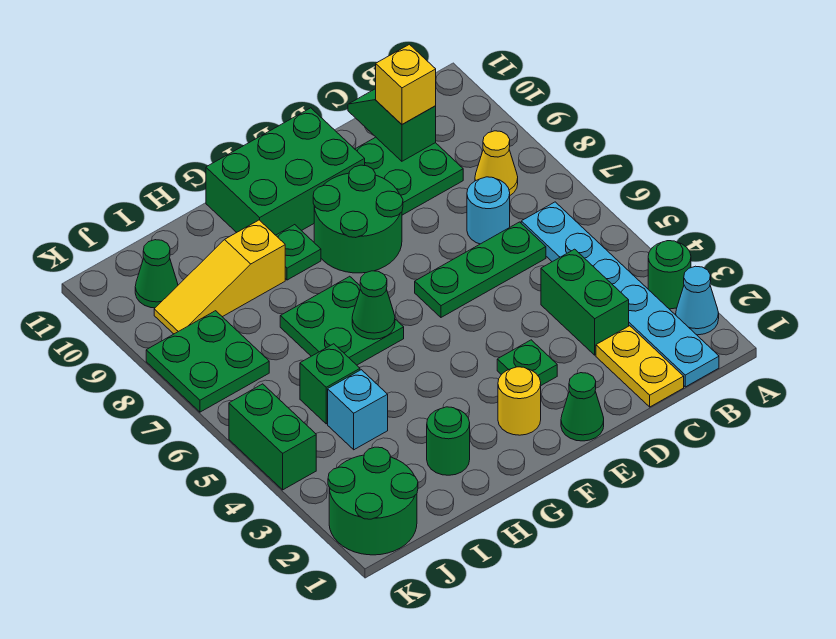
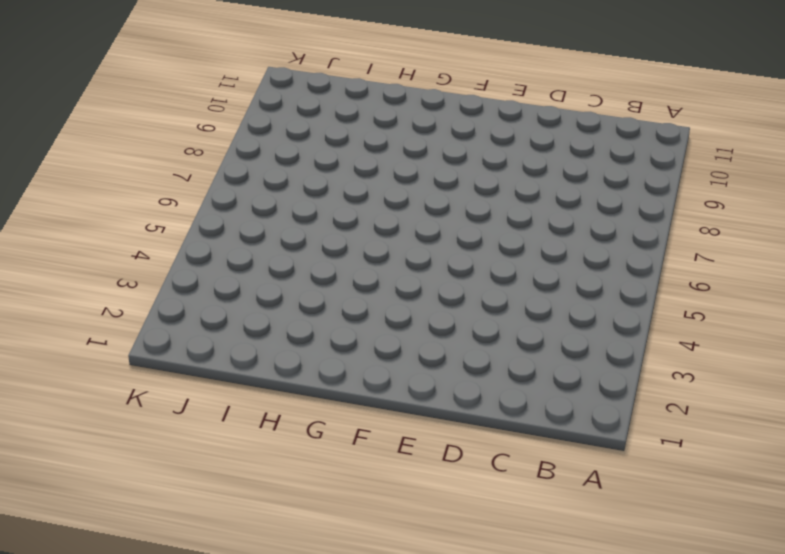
none -> cyan cone A2 level 1
none -> green round brick A3 level 1
none -> cyan plate B1:B6 level 1

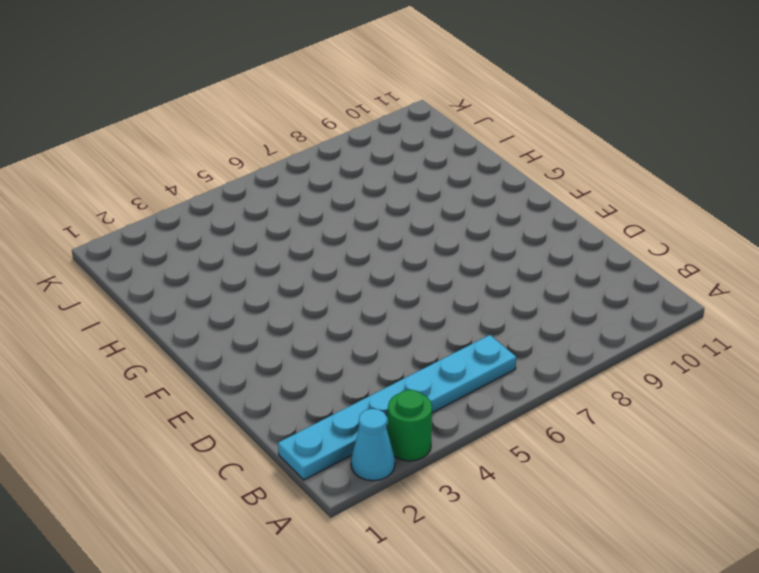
none -> yellow cone B8 level 1
none -> yellow plate C1:C2 level 1
none -> green brick C3:C4 level 1

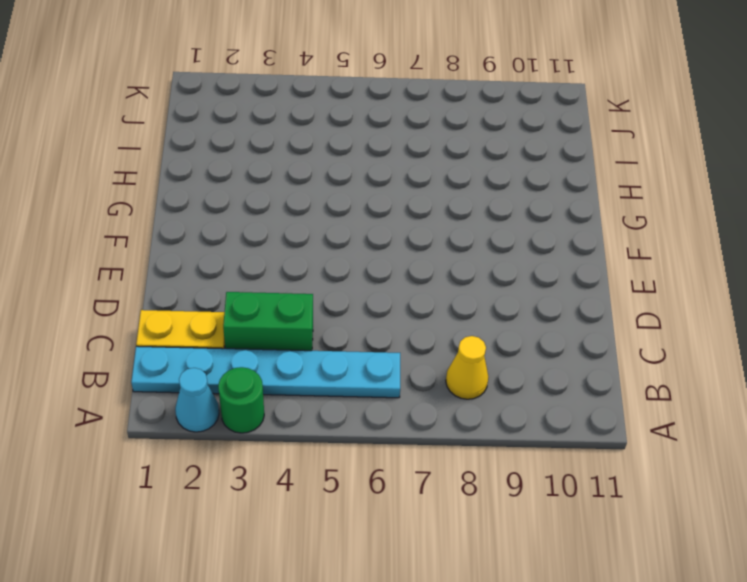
none -> green plate C6:E6 level 1
none -> cyan round brick C7 level 1
none -> green plate C9:D10 level 1

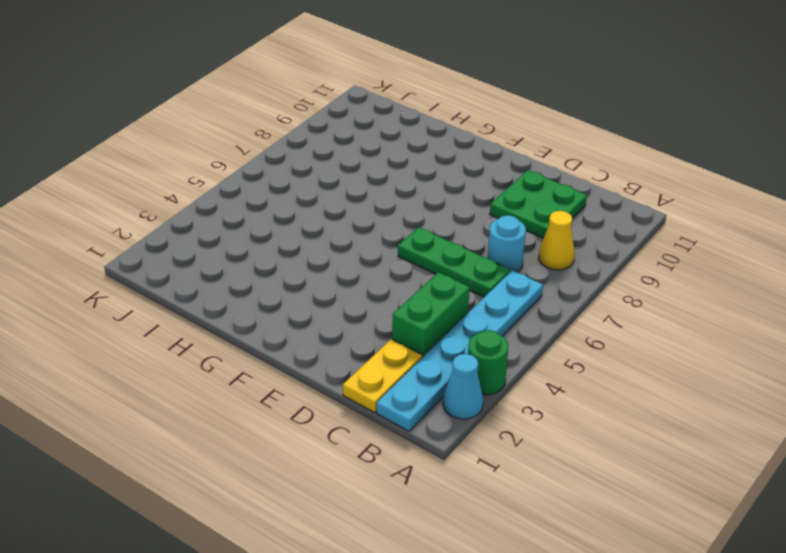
none -> green cone E1 level 1
none -> green plate E3 level 1
none -> green round brick E8:F9 level 1

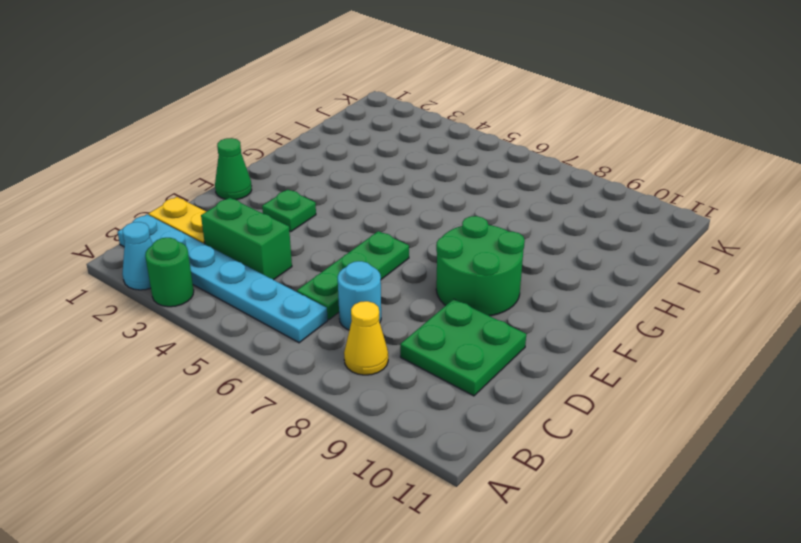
none -> green brick E10:G11 level 1
none -> yellow round brick F2 level 1
none -> green plate G6:H7 level 1

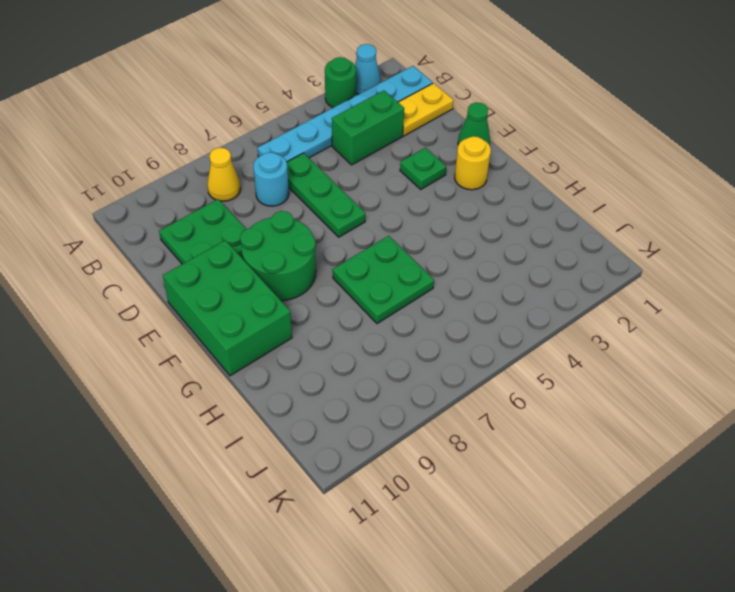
none -> green plate G9 level 1
none -> green round brick H2 level 1
none -> yellow slope H9:J9 level 1 top H

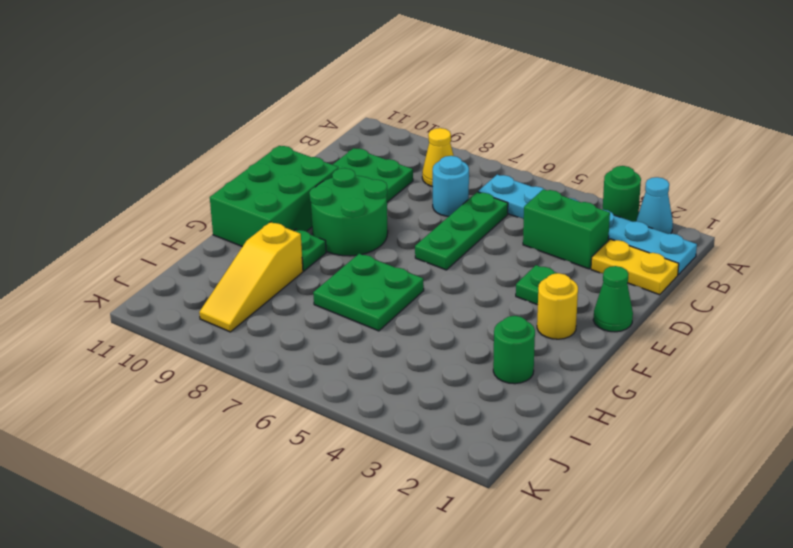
none -> cyan brick I4 level 1
none -> green brick I5 level 1
none -> green round brick J1:K2 level 1

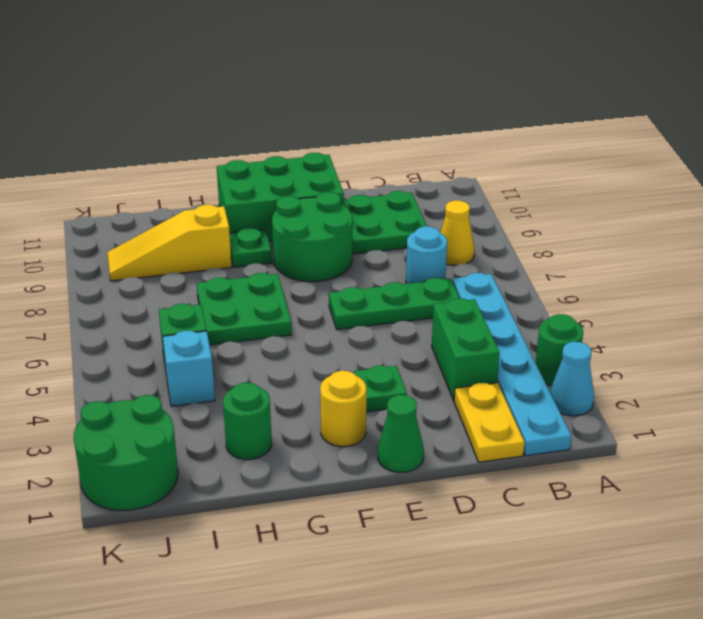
none -> green plate J7:K8 level 1
none -> green cone J10 level 1
none -> green brick K4:K5 level 1

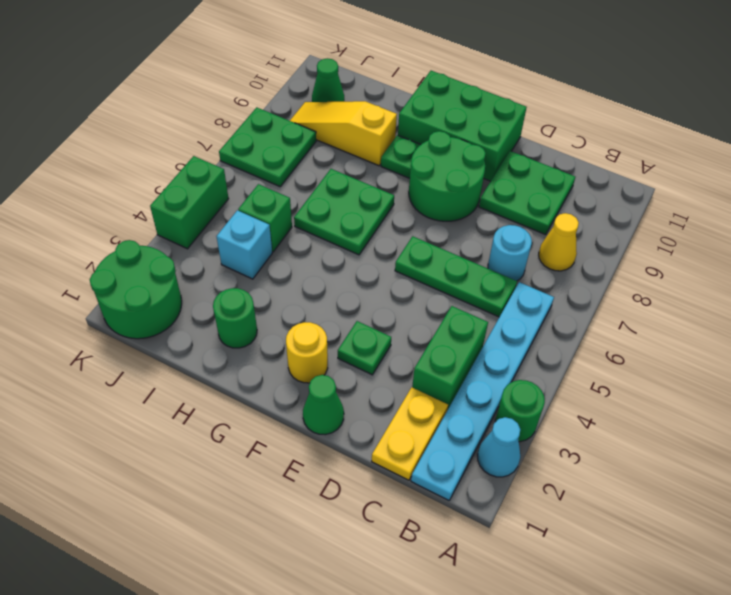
none -> green slope C10:C11 level 2 top 10
none -> green cone G6 level 2
none -> yellow brick C10 level 3

